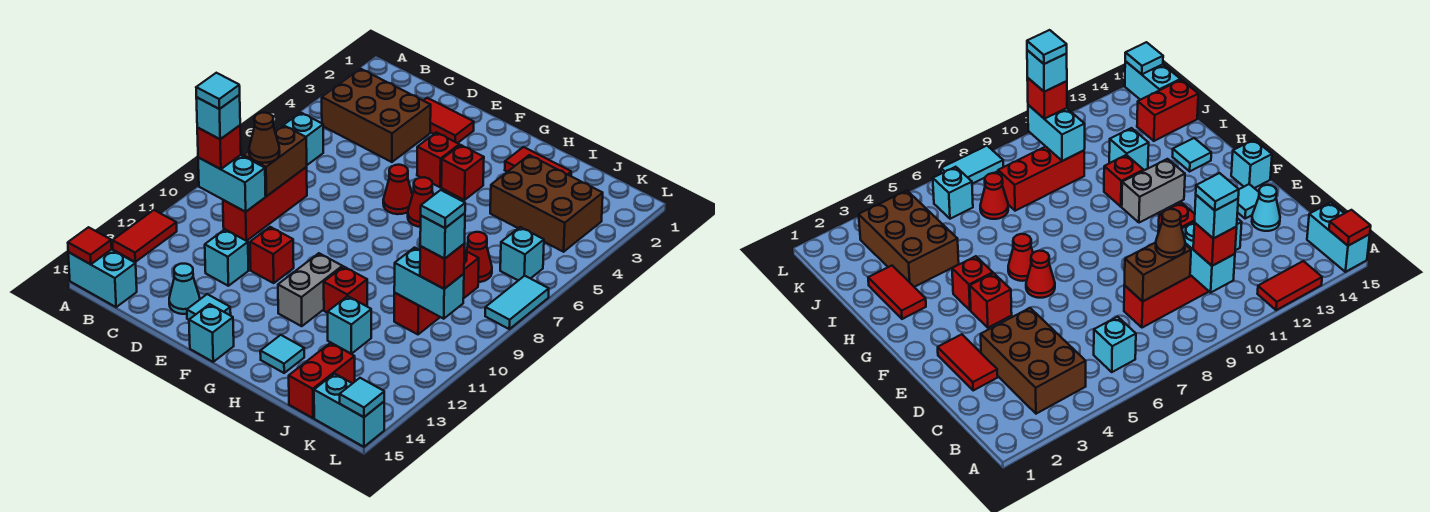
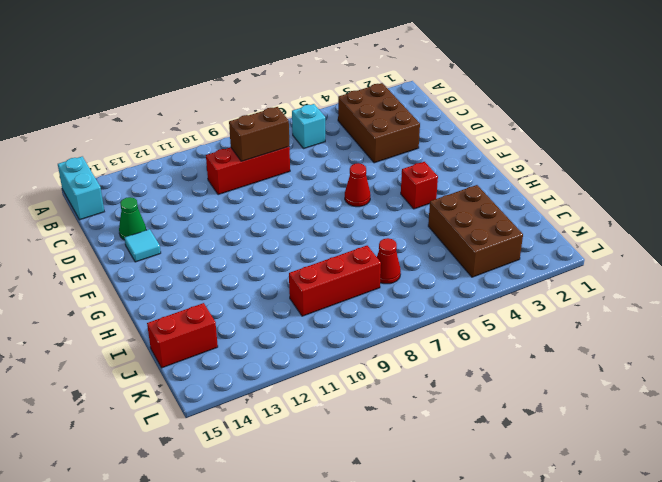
green cone D14 level 1 -> cyan cone D14 level 1
none -> red tile A12:A13 level 1
none -> red tile D2:E2 level 1
none -> cyan brick D12 level 1
none -> red brick E11 level 1

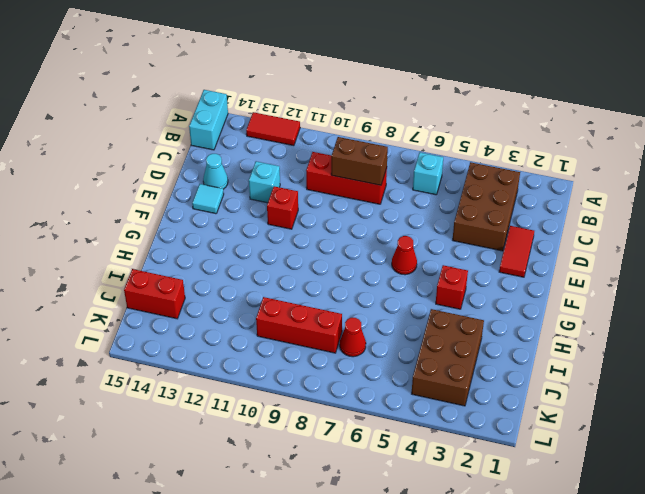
none -> red brick F4 level 1
none -> cyan brick F15 level 1
none -> red cone G6 level 1
none -> grey brick G11:G12 level 1

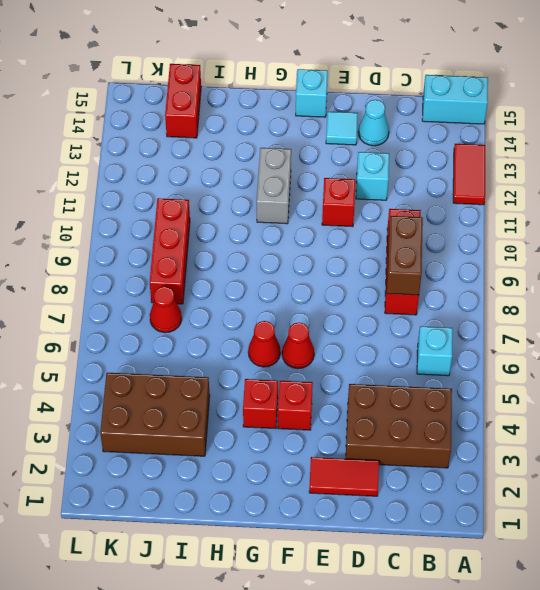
none -> red tile H2:I2 level 1
none -> red brick H11 level 1
none -> cyan tile H14 level 1
none -> cyan brick I12 level 1

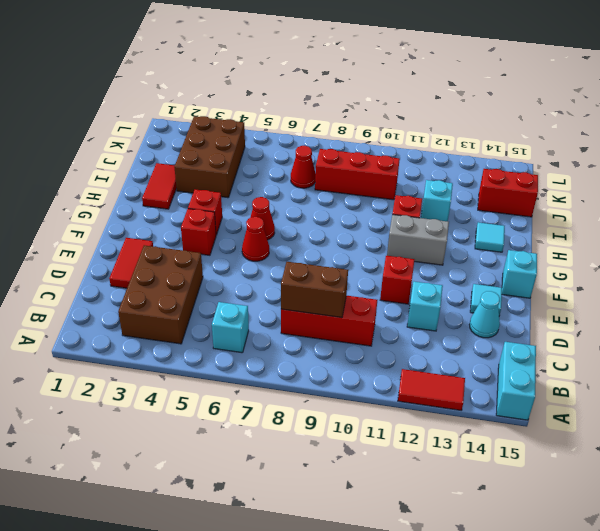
none -> cyan brick K6 level 1
none -> cyan brick K15:L15 level 1
none -> cyan tile L7:L8 level 1
none -> red tile A15 level 2

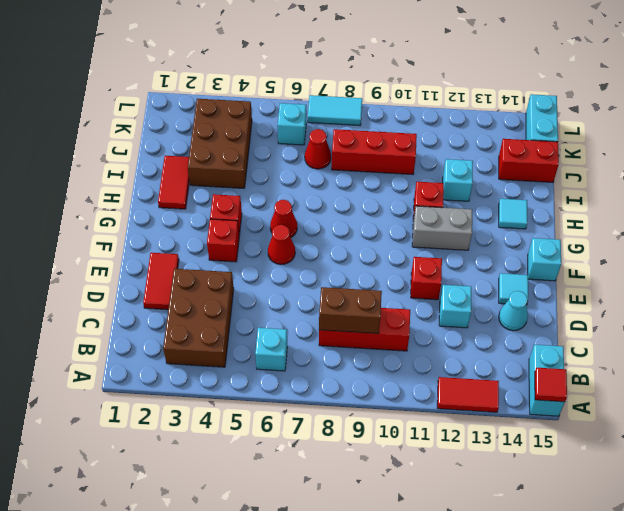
none -> cyan brick B10:C10 level 2
none -> cyan brick J10:K10 level 2
none -> cyan tile L15 level 2
none -> red brick B10 level 3

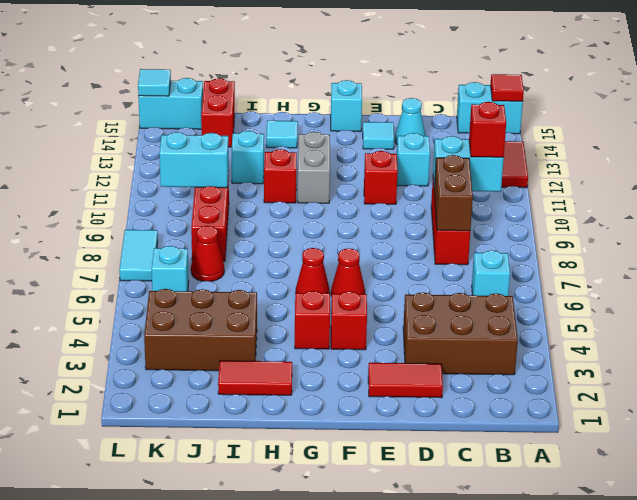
none -> brown cone C9 level 3
none -> red brick K10 level 3
none -> cyan brick B10 level 4
none -> cyan brick K10 level 4

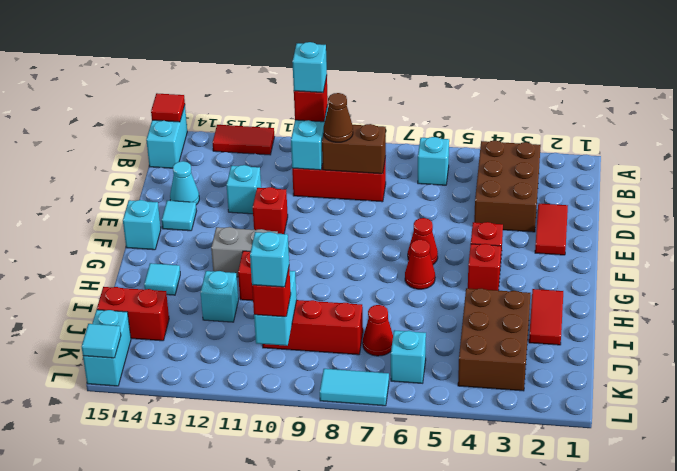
none -> cyan tile B10 level 5
none -> cyan tile K10 level 5

